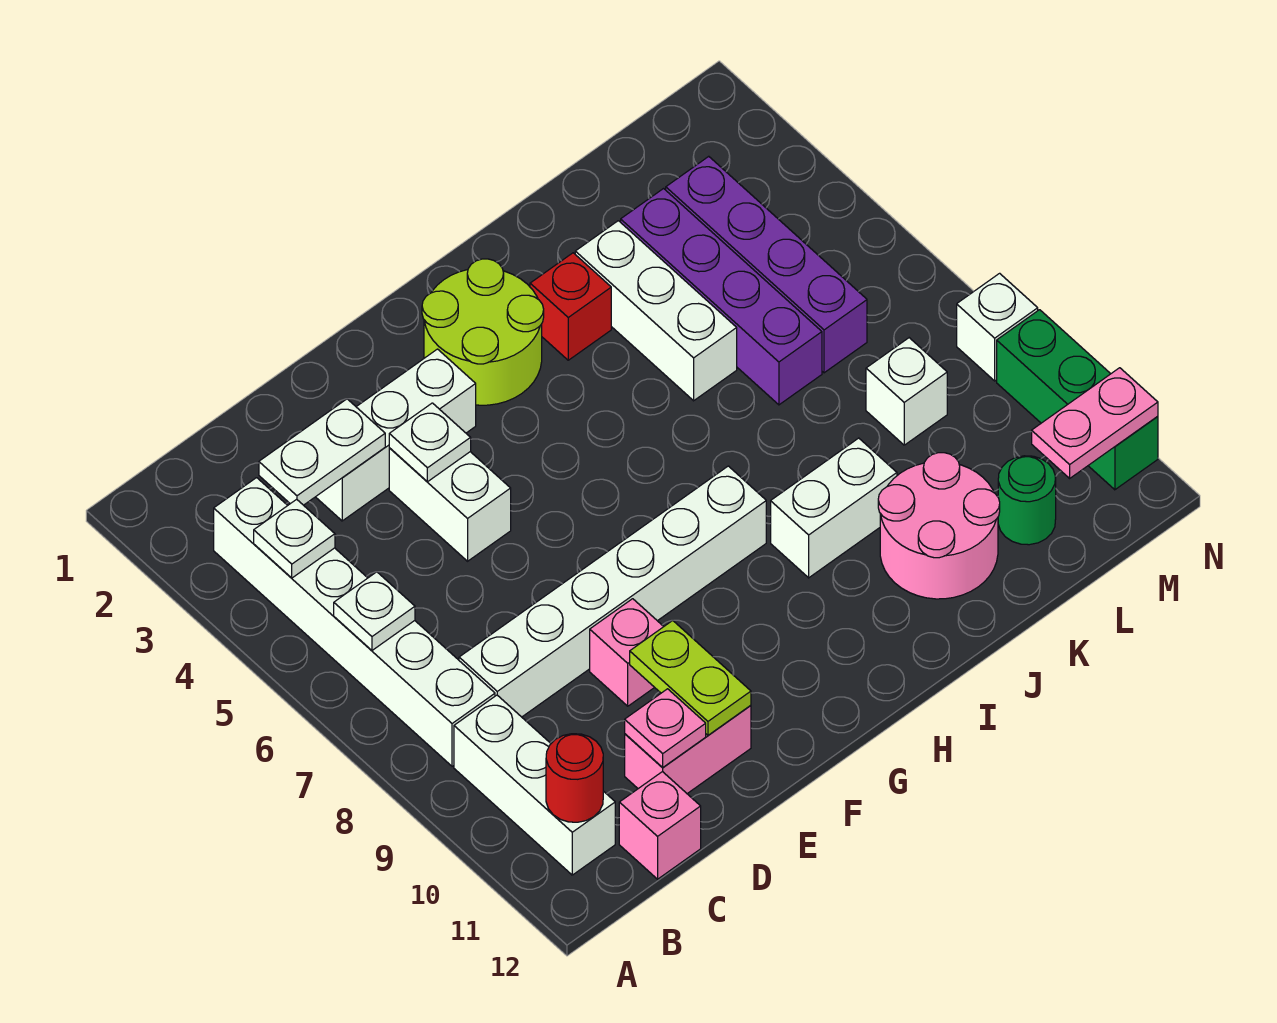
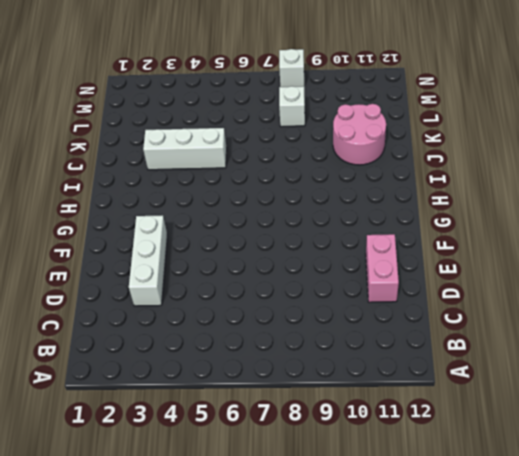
none -> white brick B3:B8 level 1
none -> white brick B9:B11 level 1
none -> white brick C8:H8 level 1

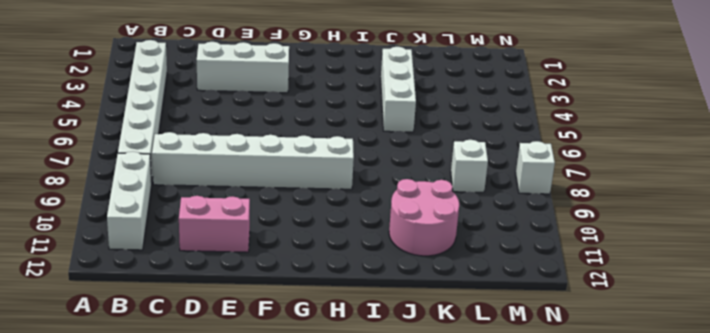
none -> pink brick C12 level 1
none -> white brick E4:E5 level 1
none -> pink brick E9 level 1

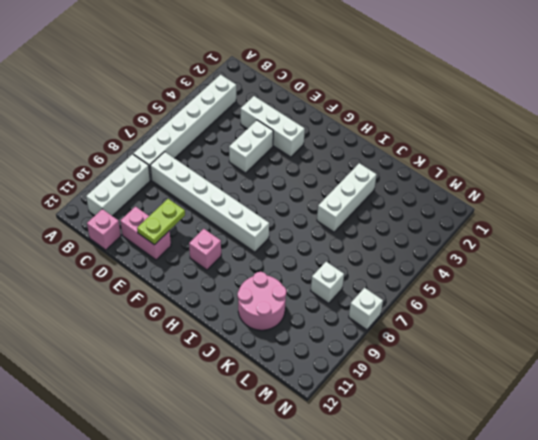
pink brick G10 level 1 -> pink brick E9 level 1
none -> lime round brick G2:H3 level 1
none -> red brick I3 level 1
none -> white brick I9:J9 level 1

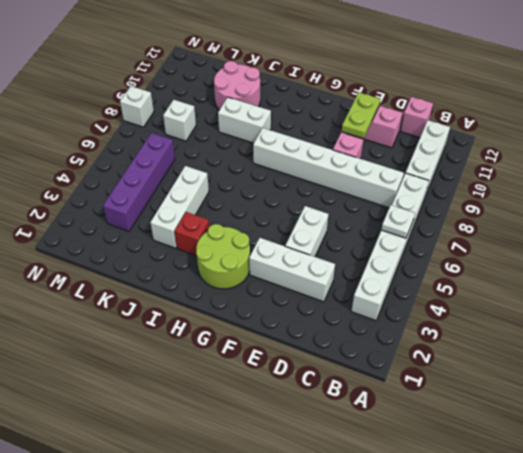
none -> purple brick K3:K6 level 1
none -> green round brick L11 level 1
none -> green brick N9:N11 level 1

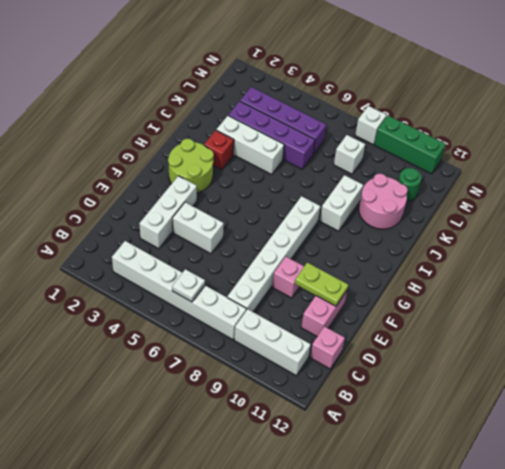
none -> white plate B4 level 2
none -> red round brick B11 level 2
none -> white plate C3:D3 level 2

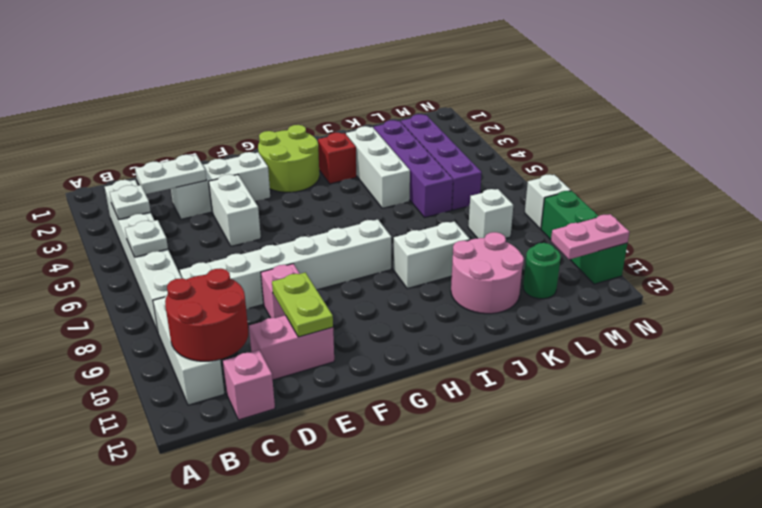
red round brick B10:C11 level 2 -> red round brick B11 level 2
none -> pink plate D11 level 2
none -> white plate E4 level 2

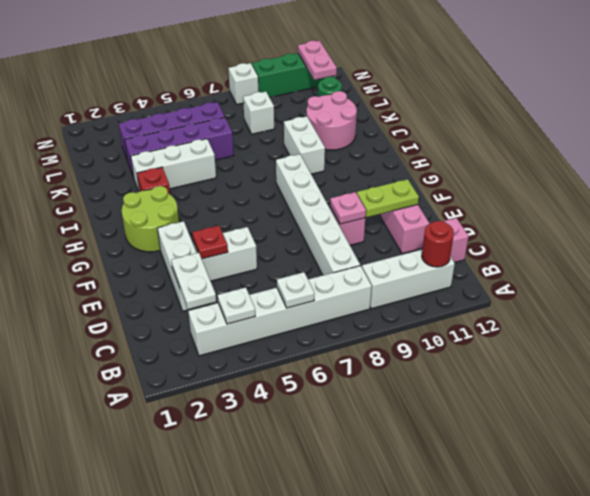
red plate E4 level 2 -> white plate E4 level 2
pink plate E9 level 2 -> pink plate D11 level 2

